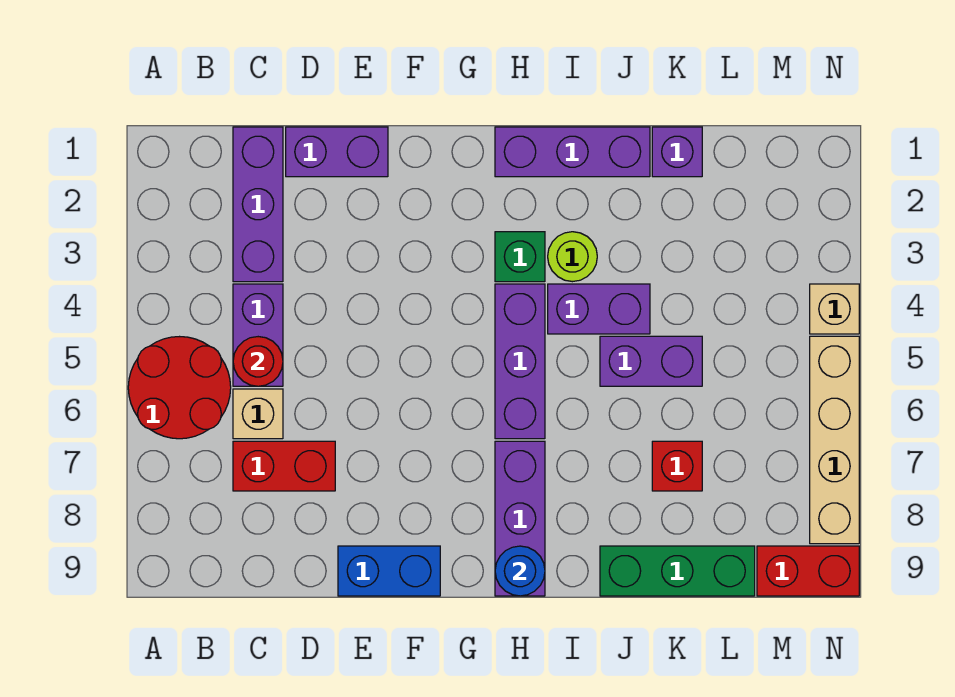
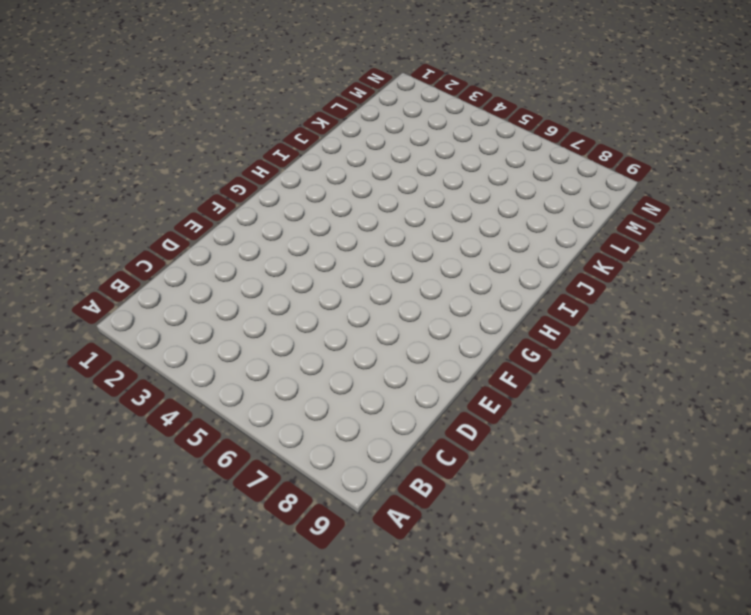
none -> red round brick A5:B6 level 1
none -> purple brick C1:C3 level 1
none -> purple brick C4:C5 level 1

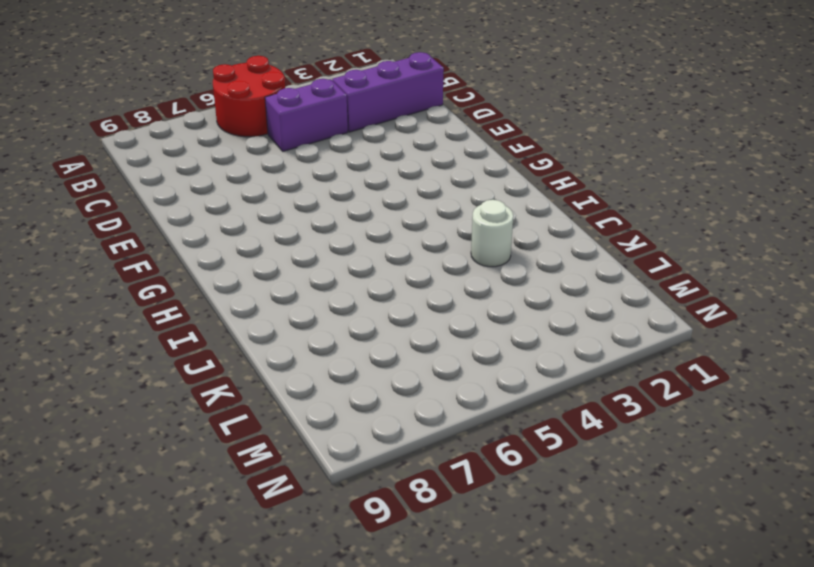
white round brick J3 level 1 -> none
none -> tan brick C6 level 1
none -> red brick C7:D7 level 1
none -> purple brick D1:E1 level 1

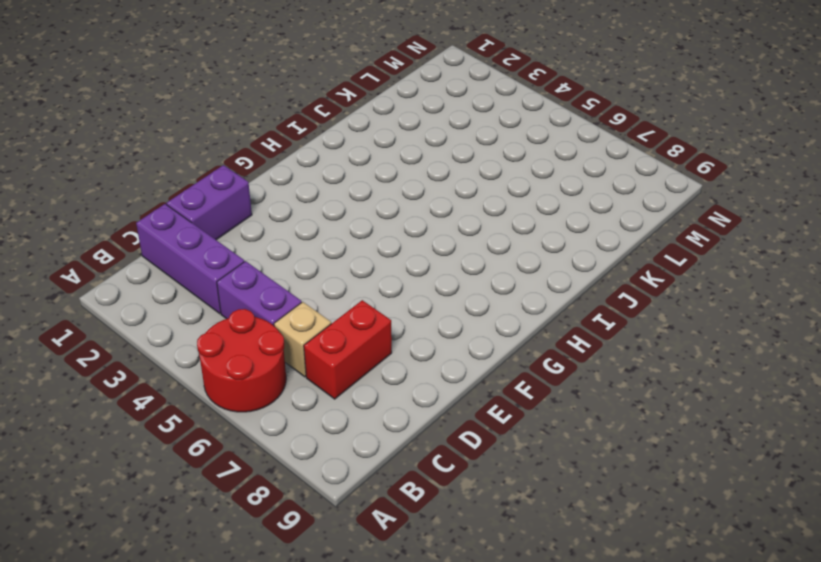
none -> blue brick E9:F9 level 1
none -> purple brick H1:J1 level 1
none -> green brick H3 level 1

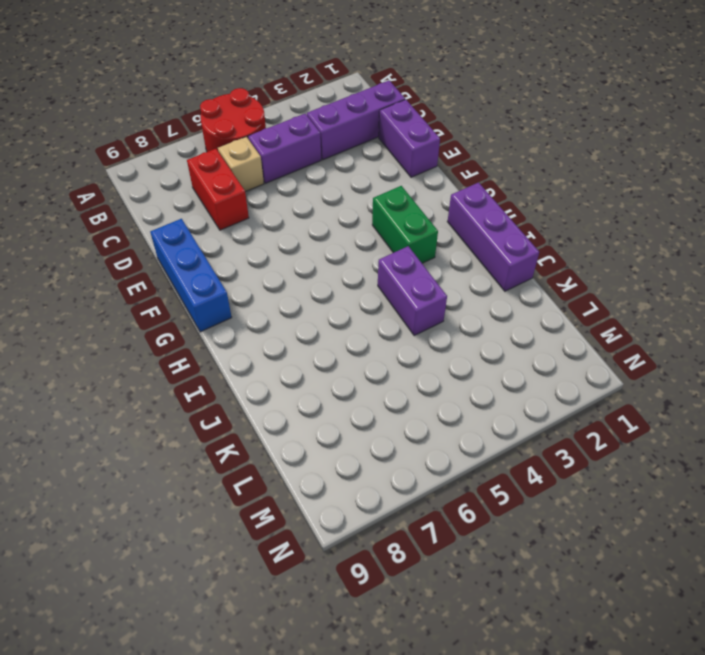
blue brick E9:G9 level 1 -> blue brick E9:F9 level 1
green brick G3:H3 level 1 -> green brick H3 level 1
none -> purple brick H4:H6 level 1
none -> purple brick H7:H9 level 1
none -> lime round brick I3 level 1

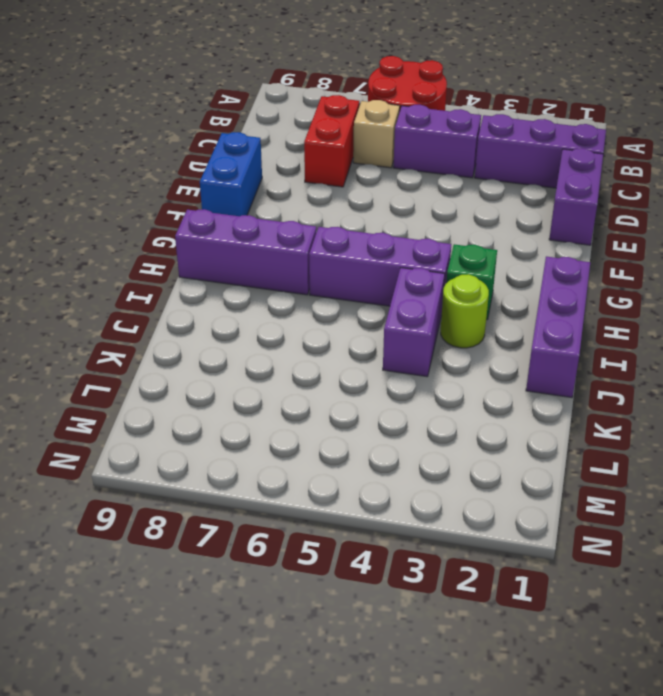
none -> purple brick J5:K5 level 1
none -> green brick J9:L9 level 1
none -> purple brick K1 level 1

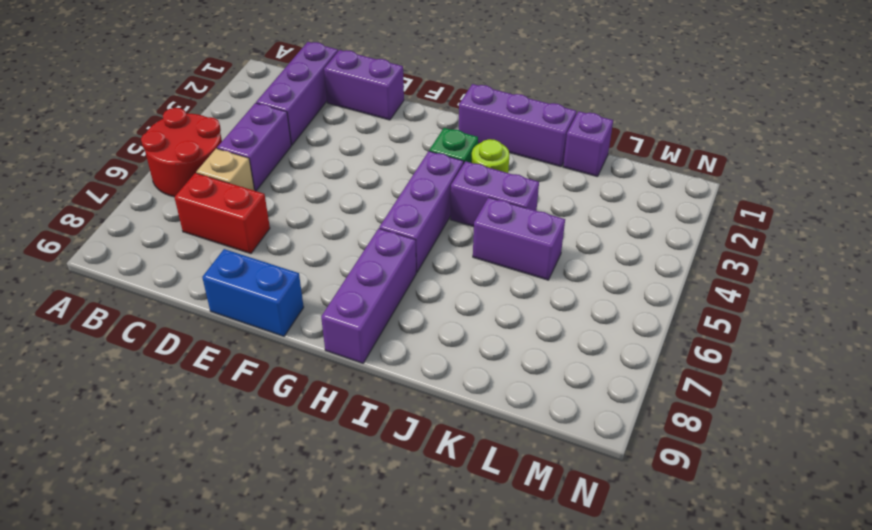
none -> green brick J9:L9 level 1
none -> red brick K7 level 1
none -> red brick M9:N9 level 1

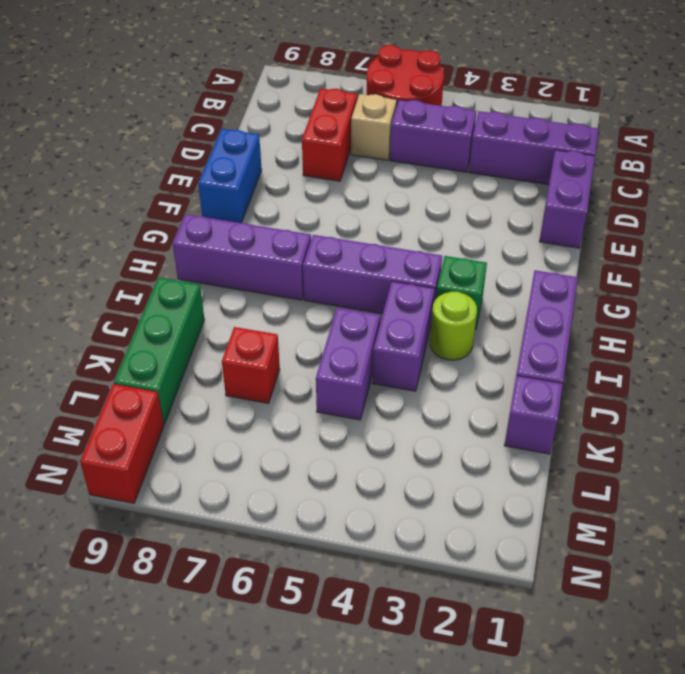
none -> tan brick N4 level 1
none -> tan brick N5:N8 level 1
none -> red round brick C5 level 2

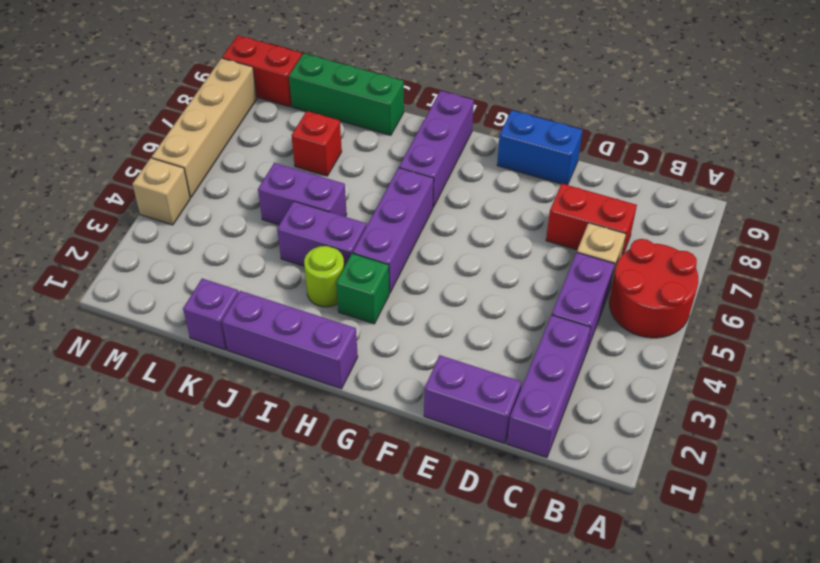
none -> red round brick C5 level 2
none -> blue round brick H9 level 2

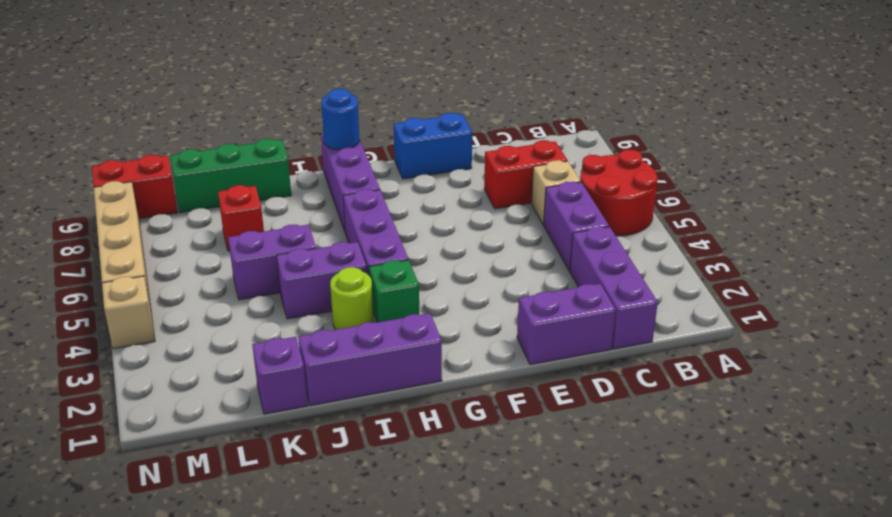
none -> red round brick C5 level 2

